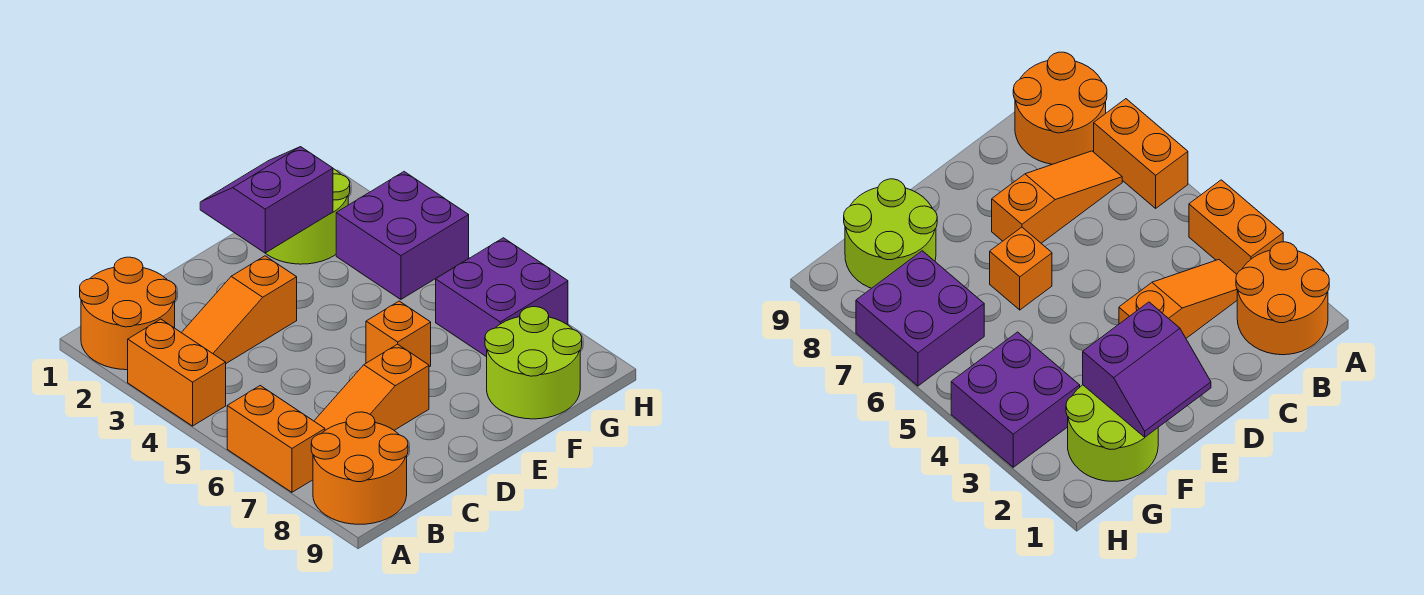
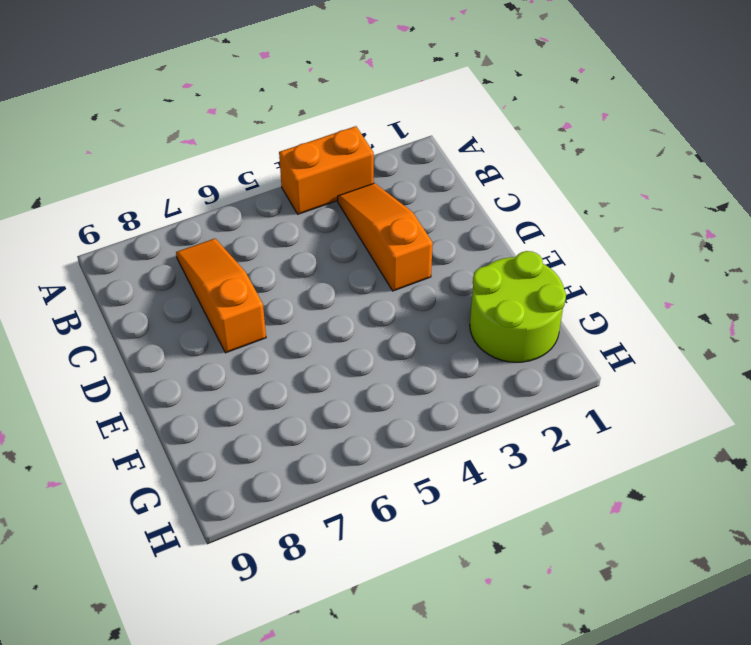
none -> orange round brick A1:B2 level 1
none -> orange brick A6:A7 level 1
none -> orange round brick A8:B9 level 1

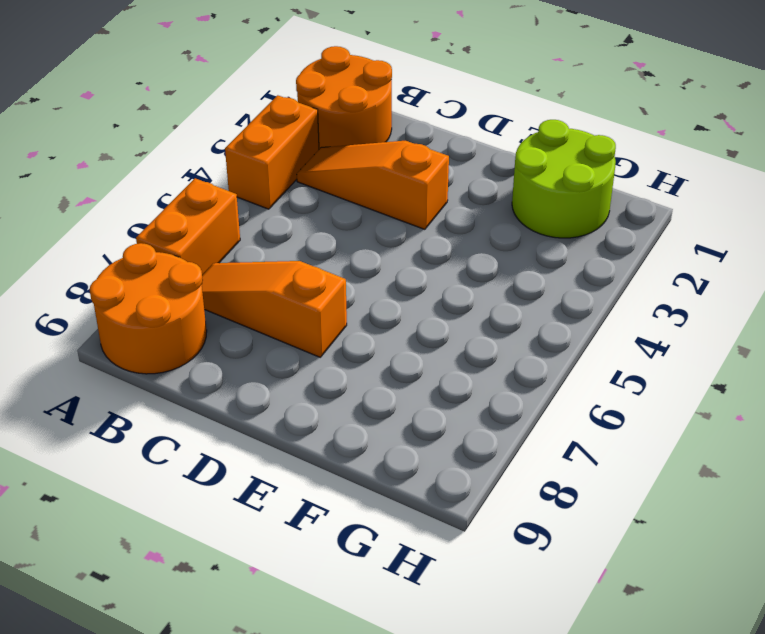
none -> orange brick E6 level 1
none -> lime round brick F8:G9 level 1
none -> purple brick G3:H4 level 1

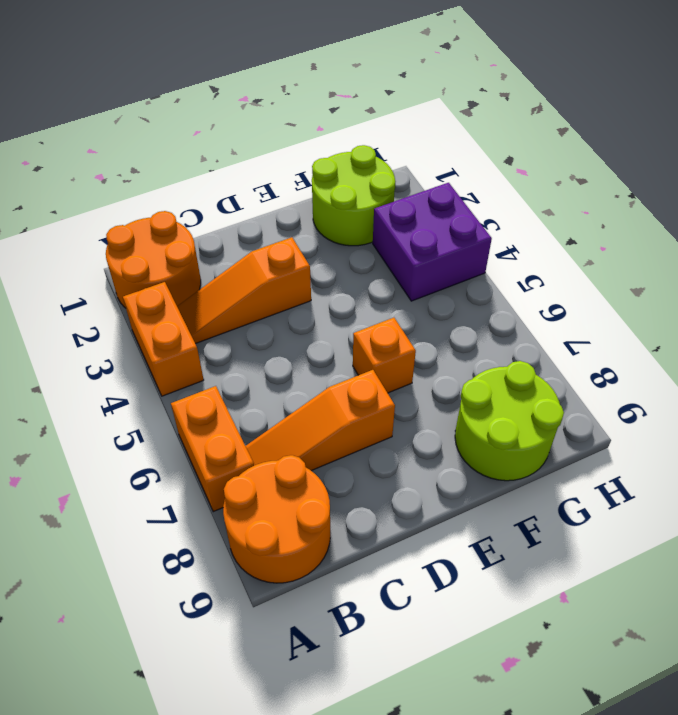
none -> purple brick G6:H7 level 1
none -> purple slope E1:F2 level 2 top 2

